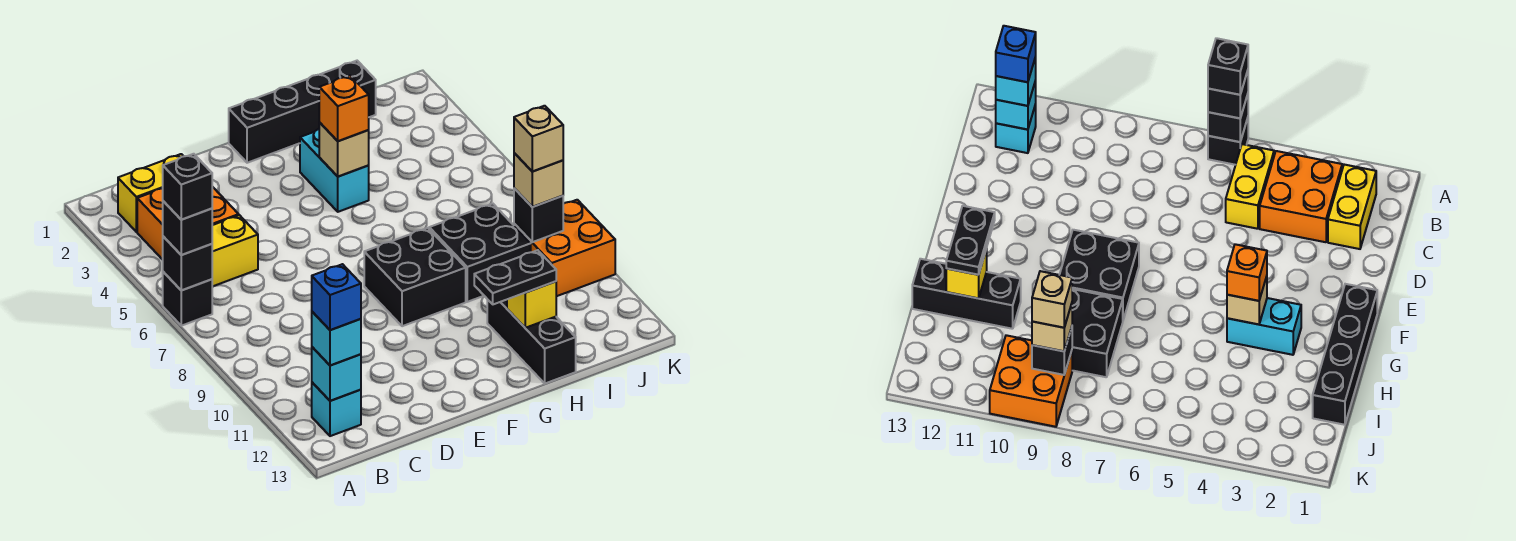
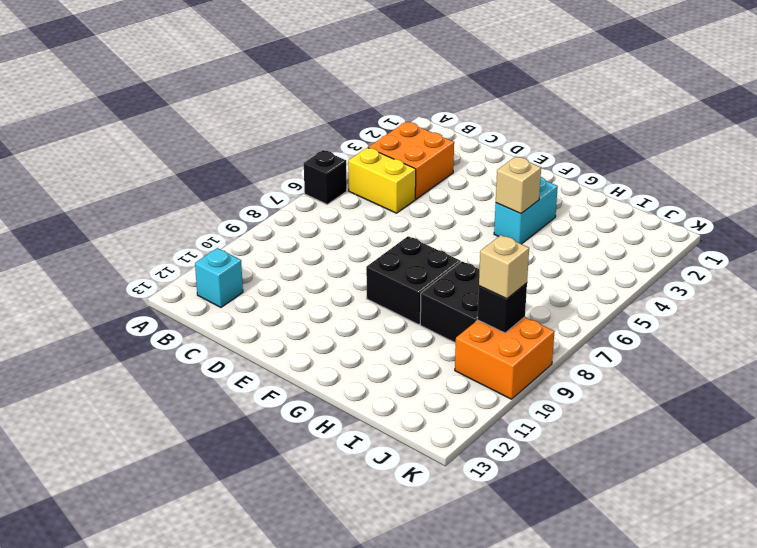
none -> yellow brick B2:C2 level 1
none -> black brick F1:I1 level 1
none -> black brick H11:H13 level 1

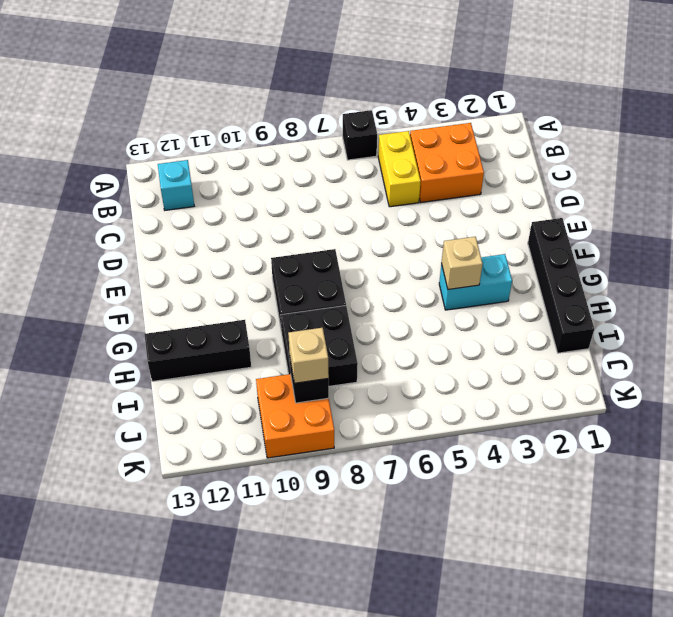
none -> yellow brick B2:C2 level 1
none -> black brick A6 level 2
none -> cyan brick B12 level 2

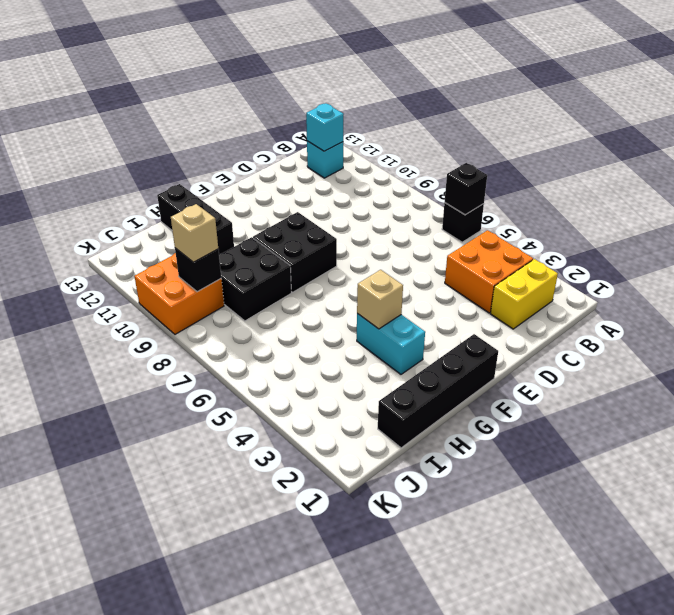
none -> yellow brick B5:C5 level 1
none -> yellow brick H12 level 2
none -> black brick A6 level 3

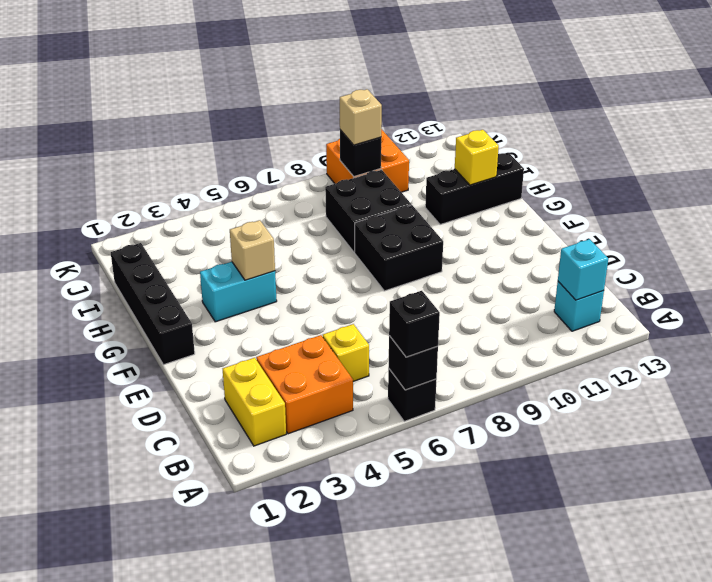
yellow brick C5 level 1 -> yellow brick B5:C5 level 1
none -> cyan brick B12 level 3
none -> orange brick G4 level 3
none -> black plate G12:H12 level 3

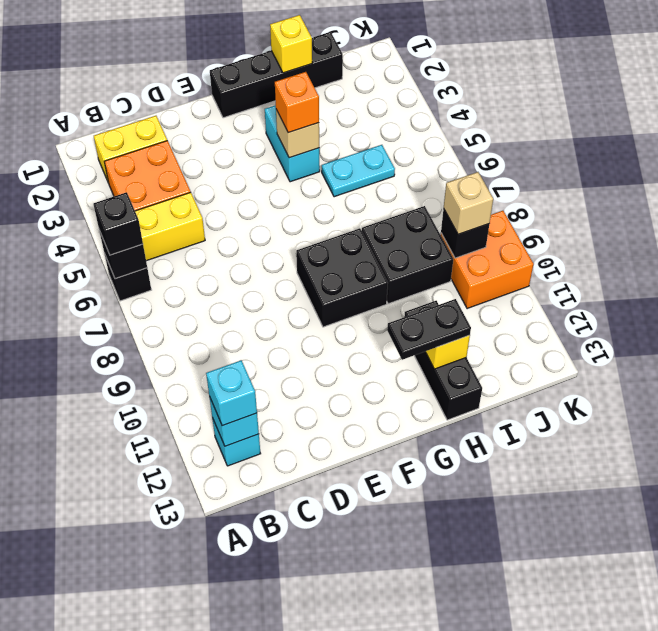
yellow brick H1 level 2 -> none
cyan plate H5:I5 level 1 -> none
none -> black brick A6 level 4
none -> blue brick B12 level 4
none -> tan brick J9 level 4

